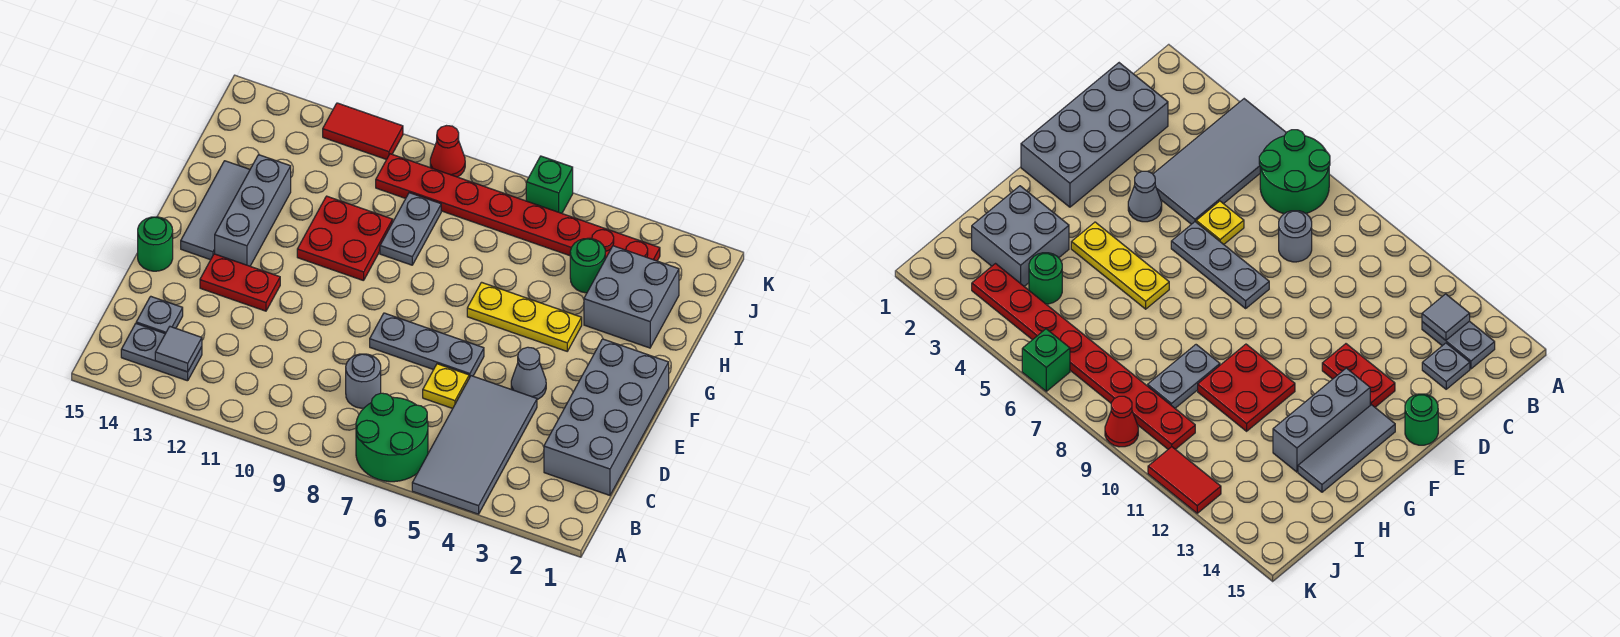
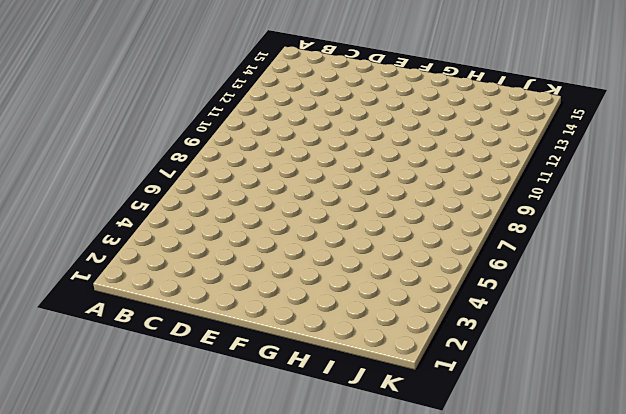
none -> grey tile A4:D5 level 1
none -> green round brick A6:B7 level 1
none -> grey plate B13:B14 level 1

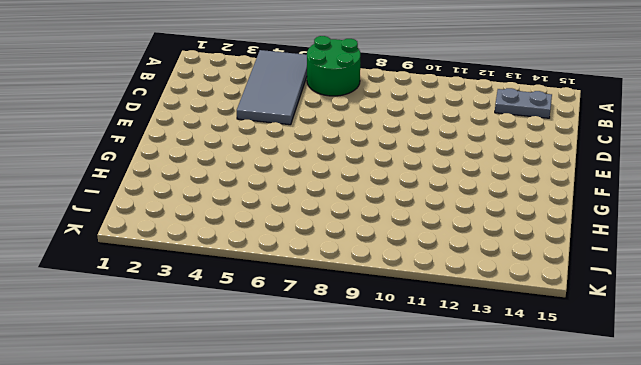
none -> grey brick C1:F2 level 1
none -> grey round brick C8 level 1
none -> grey plate C14 level 1

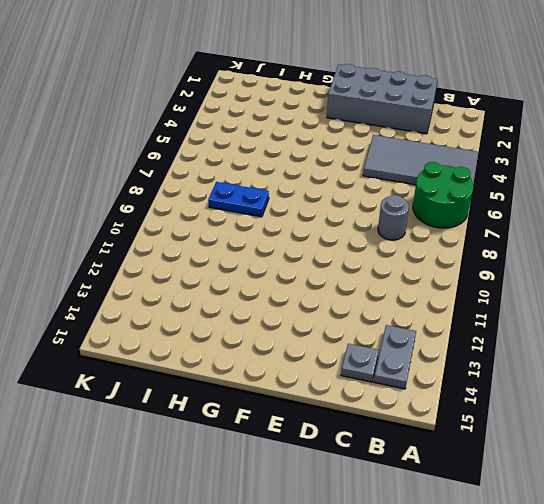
blue plate H8:I8 level 1 -> none
none -> yellow plate D6 level 1
none -> grey cone E4 level 1
none -> grey plate E6:E8 level 1

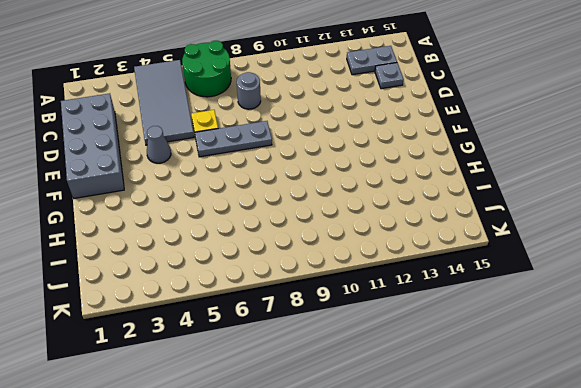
none -> red plate E12:E13 level 1
none -> green round brick E15 level 1
none -> grey brick F13:H13 level 1

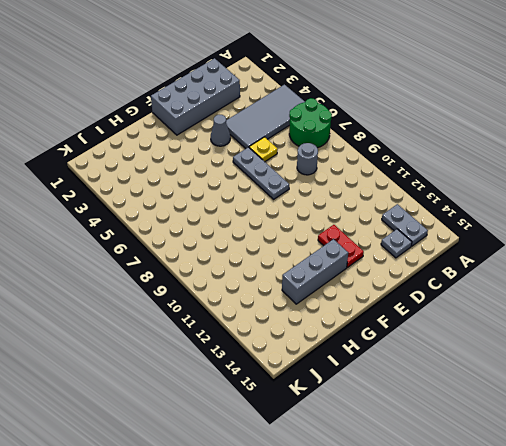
none -> green round brick E15 level 1
none -> grey tile F14:H14 level 1
none -> yellow plate G4:G6 level 1

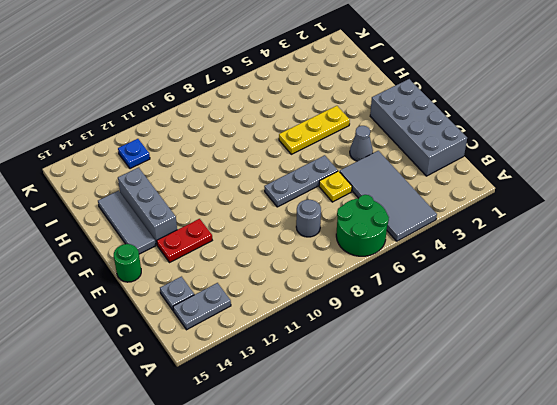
blue plate J12 level 1 -> none
none -> red plate G10:H11 level 1
none -> grey brick H2:I3 level 1
none -> grey plate H9:I9 level 1

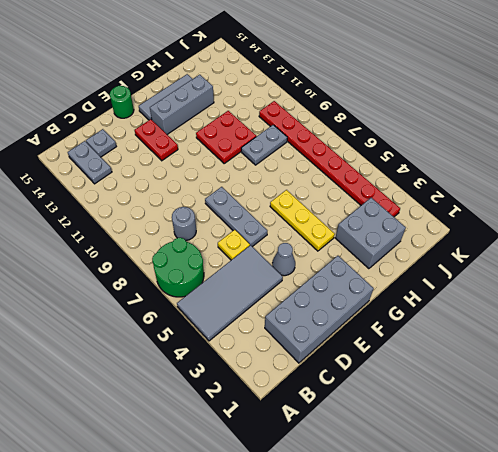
none -> green round brick I4 level 1
none -> green brick K6 level 1
none -> red cone K9 level 1

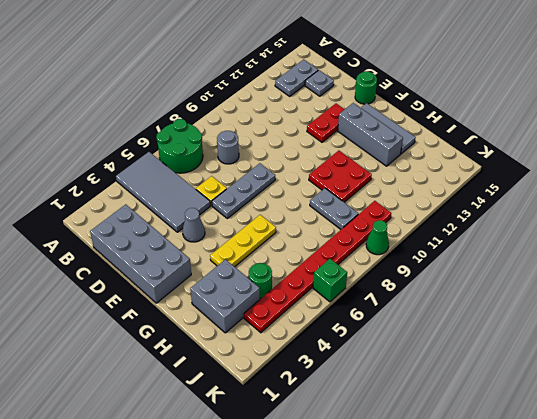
green cone K9 level 1 -> red cone K9 level 1
none -> red tile K11:K12 level 1
none -> grey tile B13 level 2

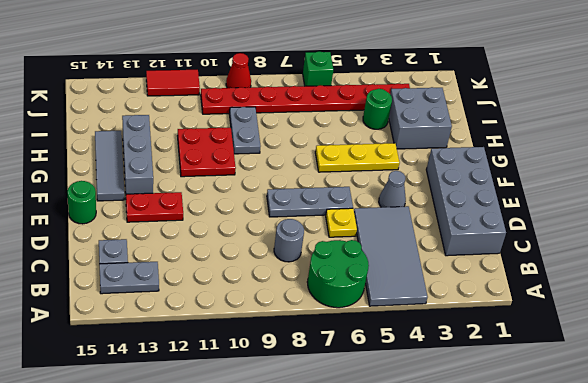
none -> grey tile B13 level 2

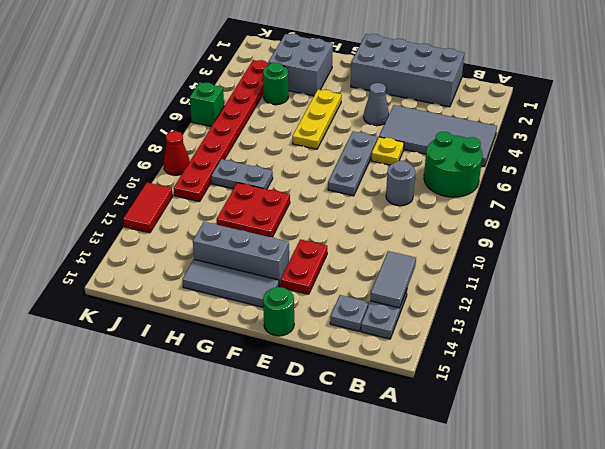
grey tile B12:B13 level 2 -> grey tile B13 level 2

